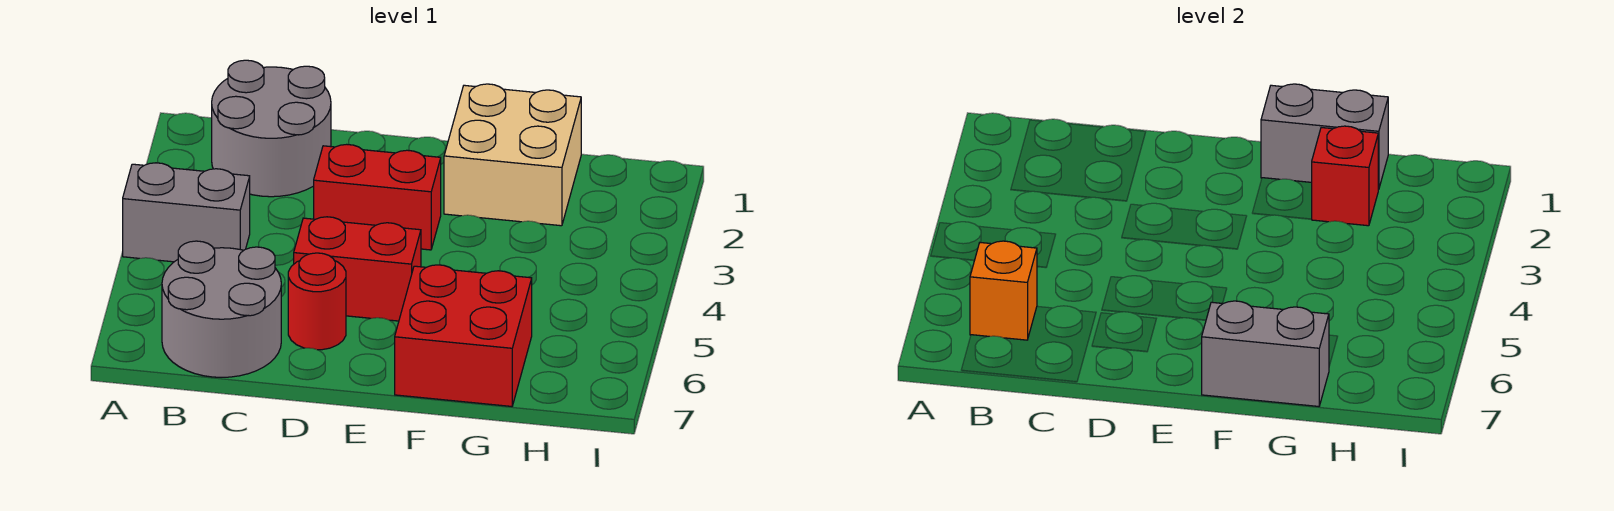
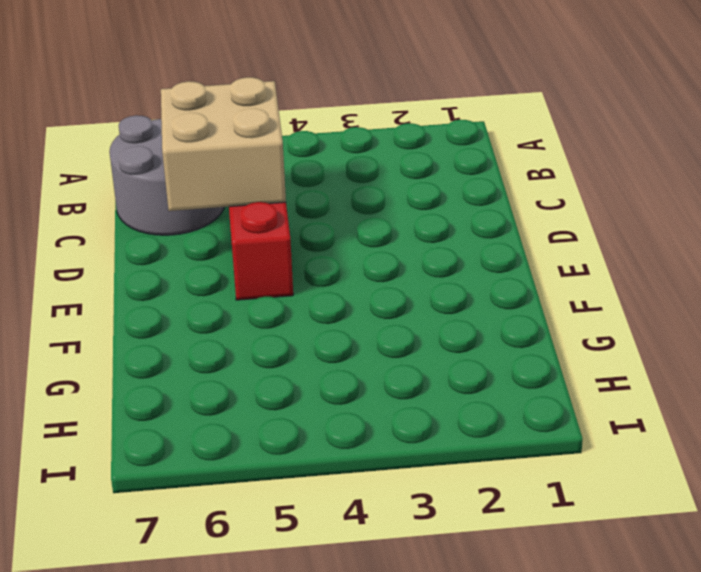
tan brick C5:D6 level 2 -> tan brick F1:G2 level 1
none -> grey brick A4:B4 level 1
none -> grey round brick B1:C2 level 1
none -> red brick D3:E3 level 1

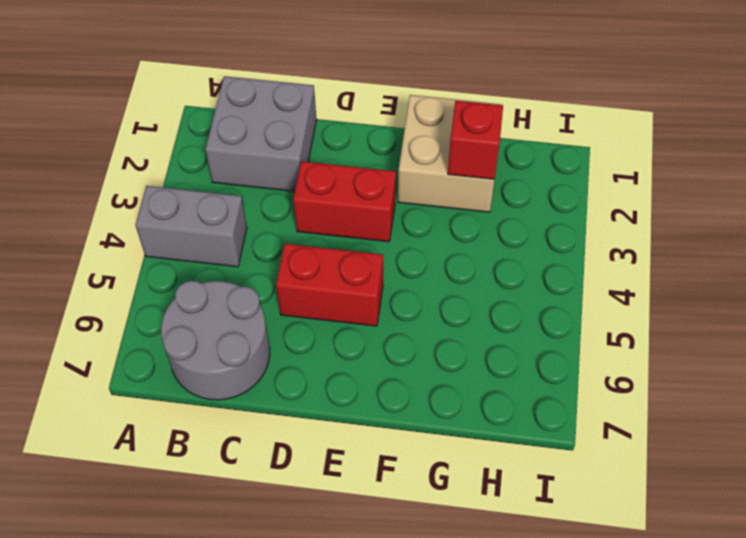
grey brick B1:C2 level 1 -> grey round brick B1:C2 level 1
none -> red round brick D6 level 1
none -> red brick F6:G7 level 1
none -> orange brick B6 level 2

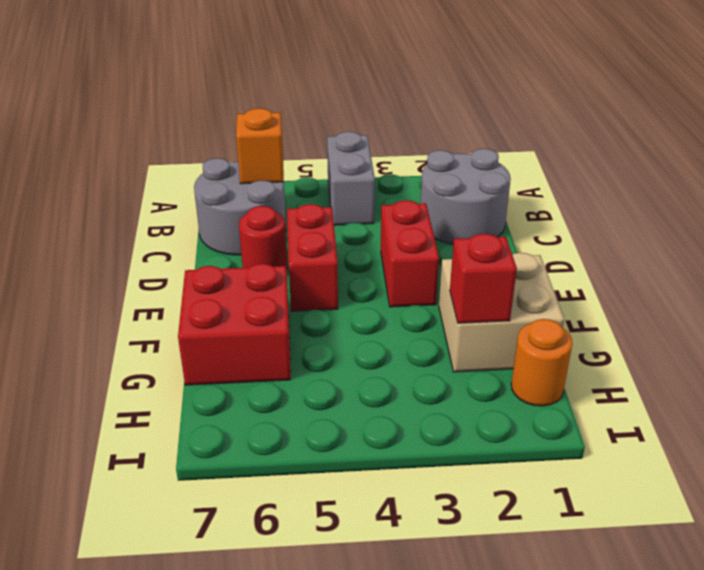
orange round brick H1 level 1 -> none
none -> grey brick F1:G1 level 2
none -> grey brick F7:G7 level 2

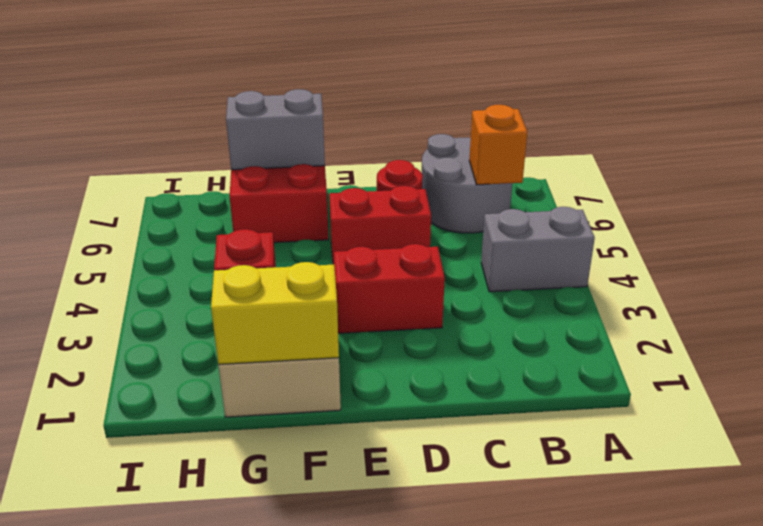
yellow brick F1:G1 level 2 -> grey brick F1:G1 level 2
none -> grey round brick B1:C2 level 1

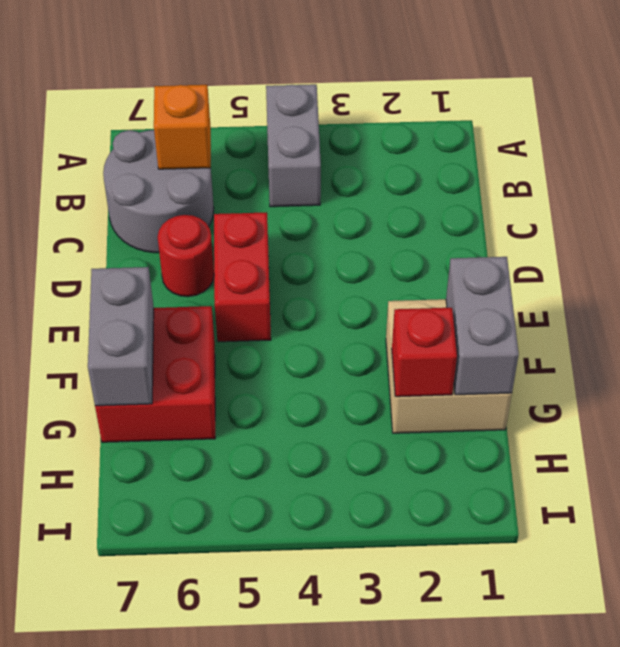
none -> grey round brick B1:C2 level 1
none -> red brick D3:E3 level 1

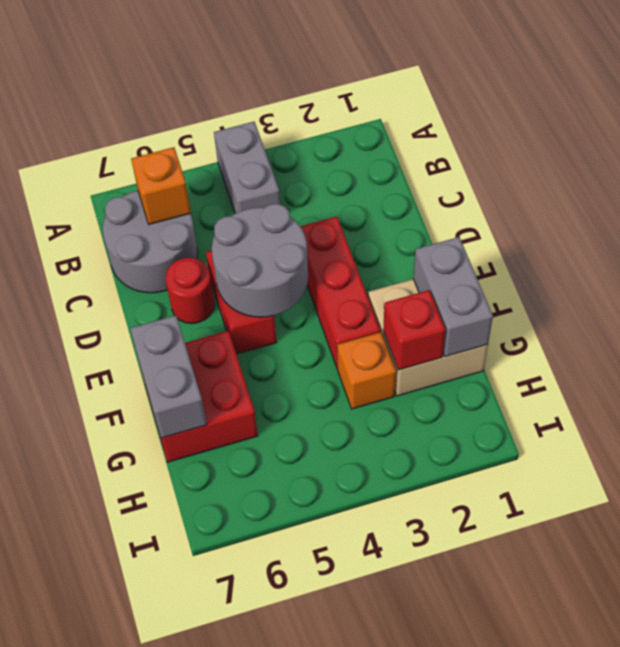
red brick D3:F3 level 1 -> red brick D3:E3 level 1
grey round brick D4:E5 level 2 -> grey round brick B1:C2 level 1
orange brick G3 level 1 -> none

